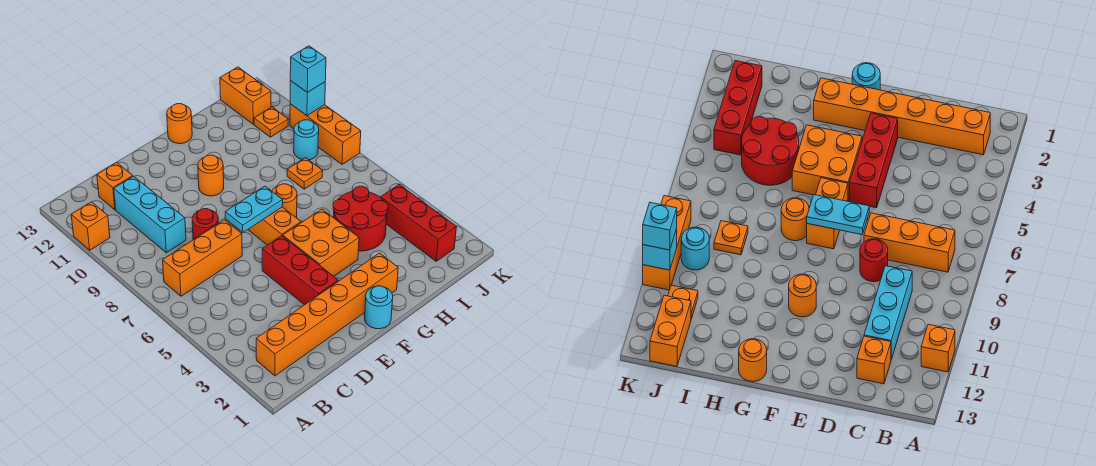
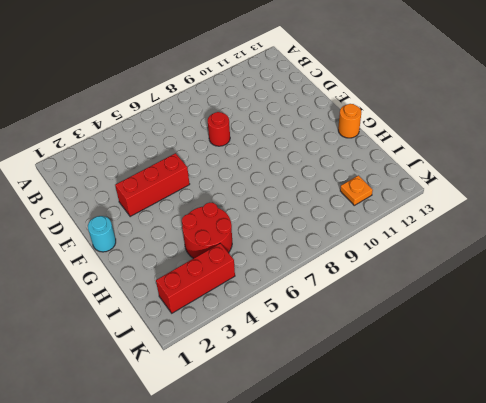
none -> orange brick A11 level 1
none -> orange brick B2:G2 level 1
none -> orange brick B7:D7 level 1

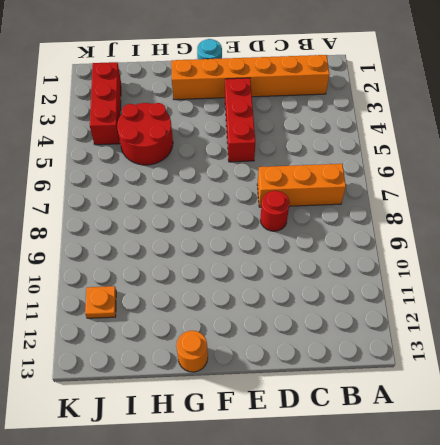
none -> orange brick A11 level 1
none -> cyan brick C9:C11 level 1
none -> orange brick C12 level 1

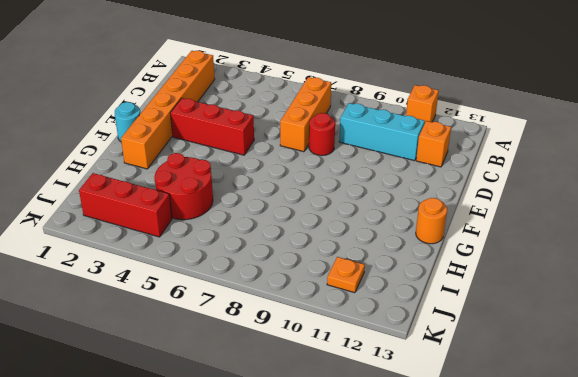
none -> orange brick F4:G5 level 1
none -> orange brick F6:F7 level 1
none -> orange round brick F10 level 1

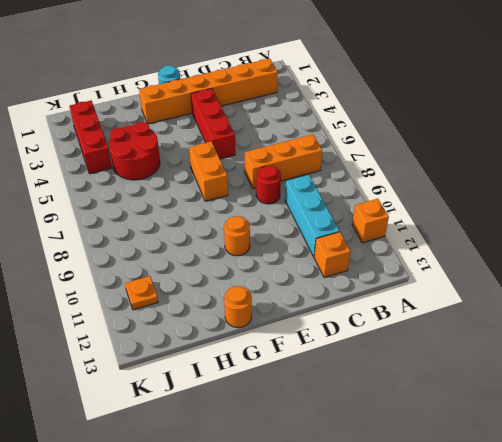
none -> orange brick F4:G5 level 1
none -> orange round brick G7 level 1
none -> orange plate I8 level 1

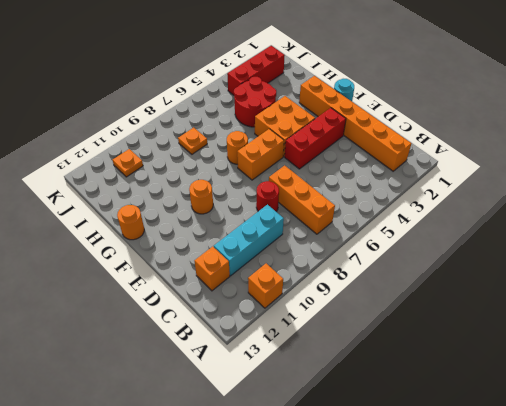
none -> cyan round brick J9 level 1
none -> orange brick J12:J13 level 1
none -> orange brick K8:K10 level 1

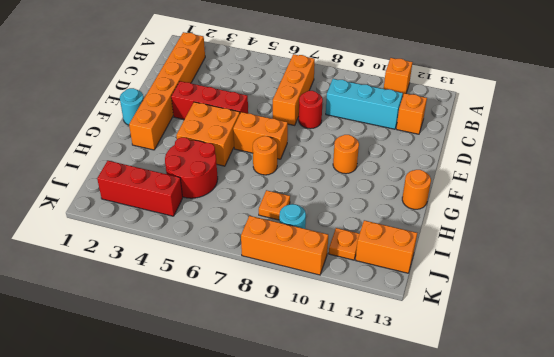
none -> cyan plate E7:F7 level 2
none -> cyan brick K10 level 2
none -> cyan brick K10 level 3

